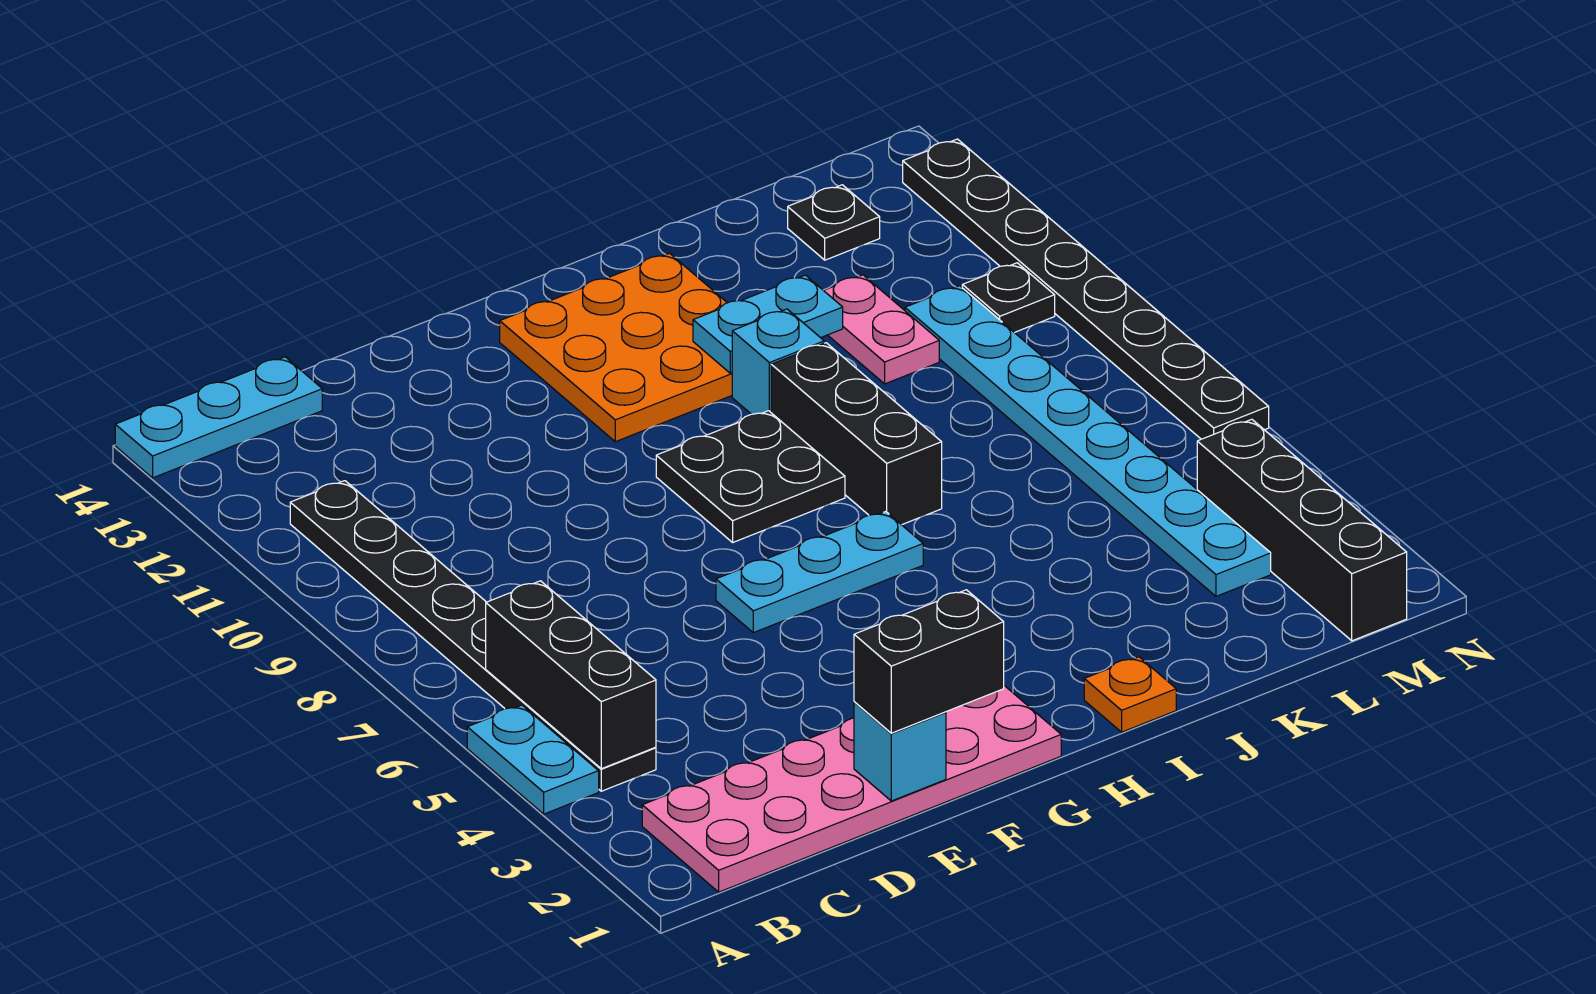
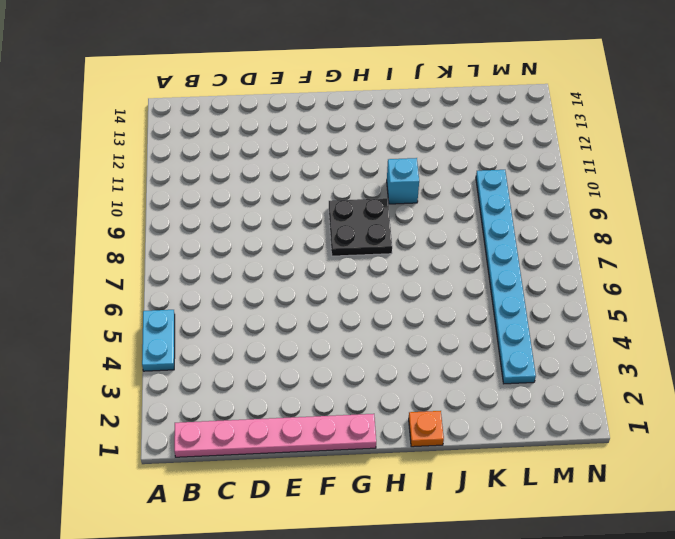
pink plate B1:G1 level 1 -> pink plate B1:G2 level 1
none -> cyan plate A14:C14 level 1
none -> black plate B4:B11 level 1
none -> cyan plate F6:H6 level 1

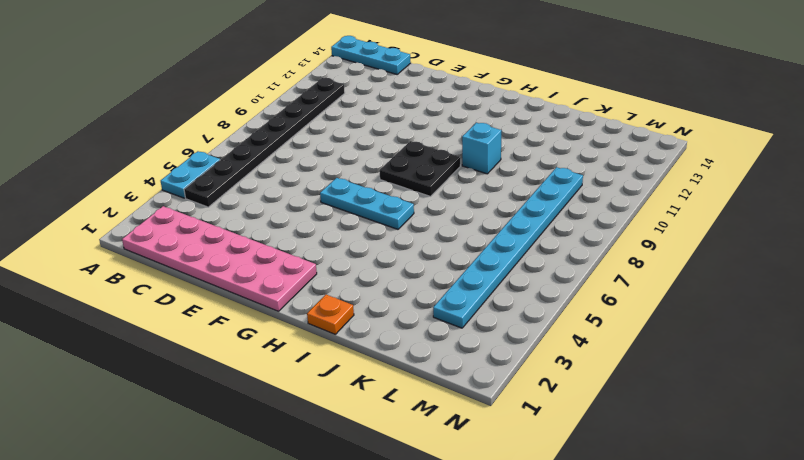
none -> orange plate G11:I13 level 1
none -> black brick I7:I9 level 1
none -> pink plate K10:K11 level 1

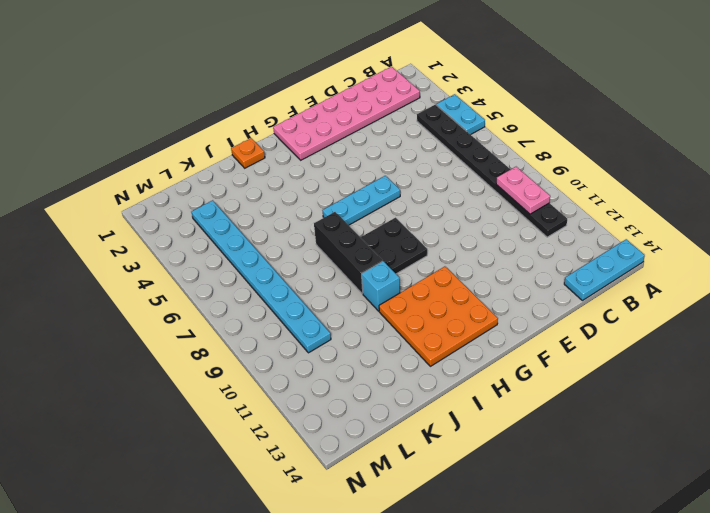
pink plate B9:B10 level 2 -> pink plate K10:K11 level 1
none -> black plate L13 level 1
none -> black brick M1:M4 level 1
none -> black plate M10 level 1

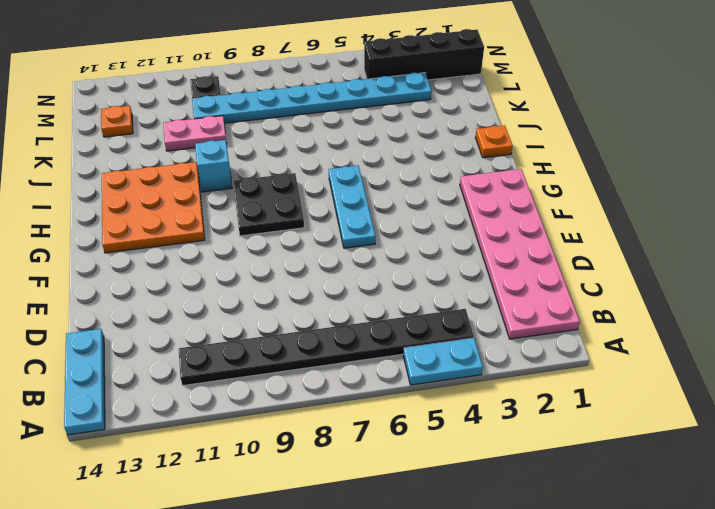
orange plate L13 level 1 -> black plate L13 level 1
none -> black brick I7:I9 level 1
none -> black plate N6:N13 level 1
none -> black brick B4:B6 level 2

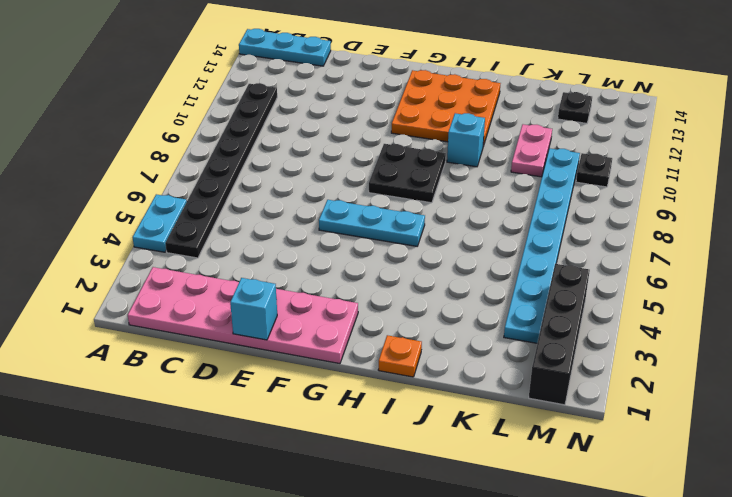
none -> black brick I7:I9 level 1
none -> black plate N6:N13 level 1
none -> black brick B4:B6 level 2

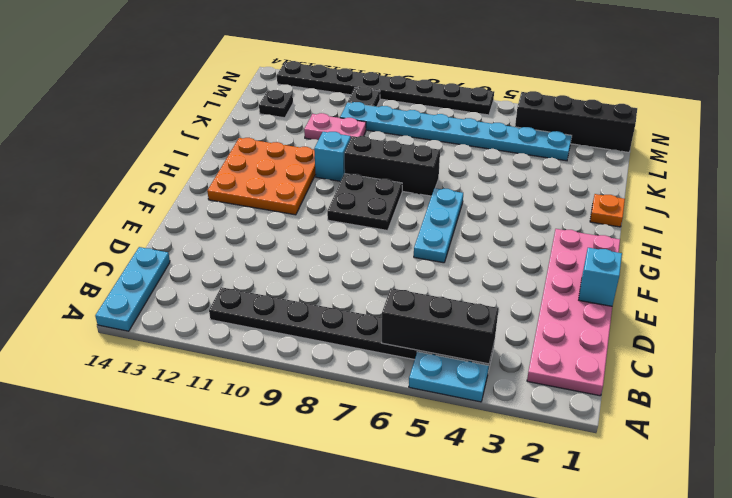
none -> cyan plate I11:J11 level 2
none -> black brick E1:F1 level 3

